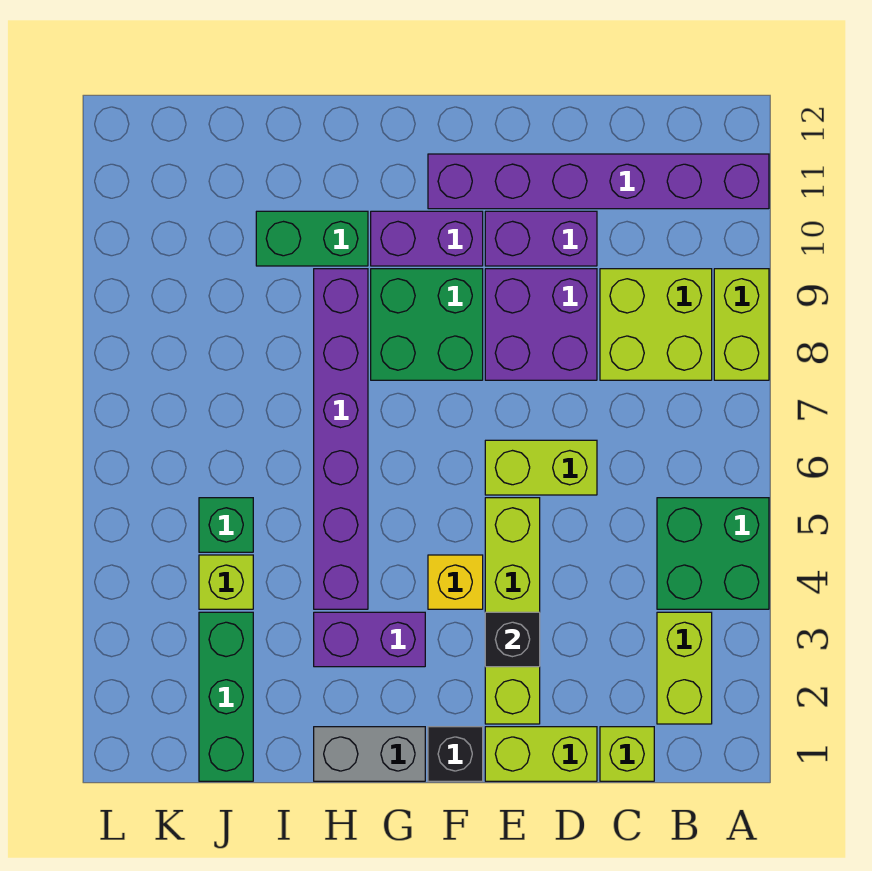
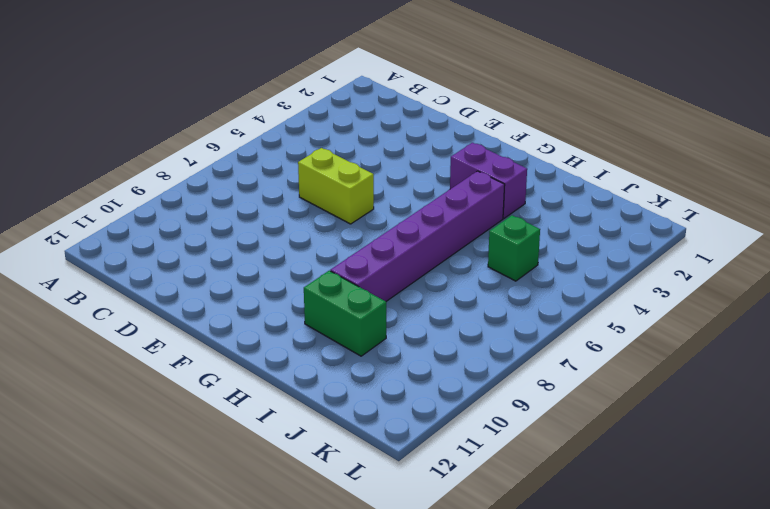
none -> green brick A4:B5 level 1
none -> lime brick A8:A9 level 1
none -> purple brick A11:F11 level 1

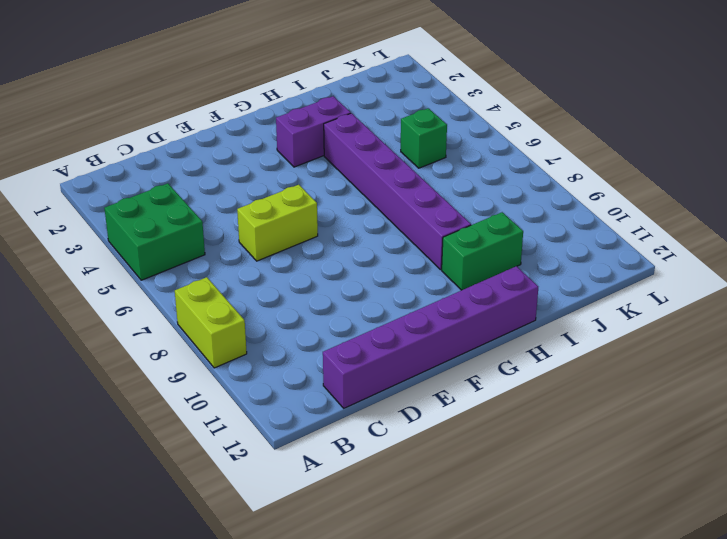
purple brick C12:H12 level 1 -> purple brick A11:F11 level 1
none -> lime brick B2:B3 level 1
none -> lime brick B8:C9 level 1
none -> lime brick C1 level 1

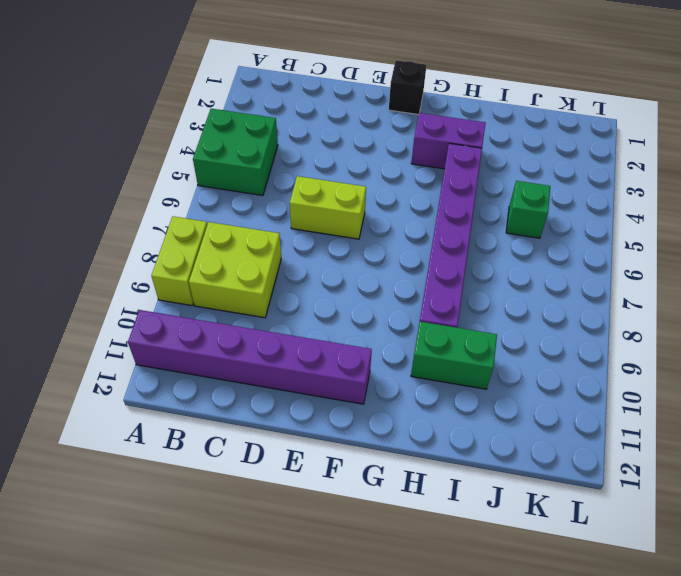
none -> lime brick B2:B3 level 1
none -> lime brick C1 level 1
none -> lime brick D1:E1 level 1

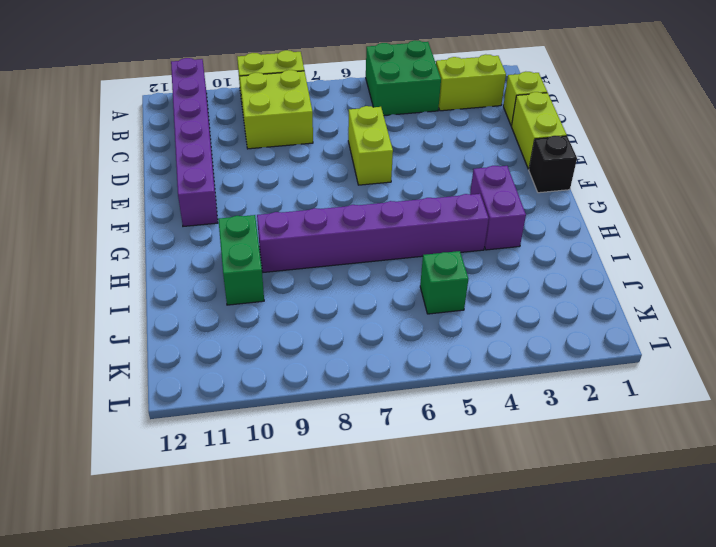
none -> purple brick D8:E9 level 1
none -> purple brick D10:E10 level 1
none -> lime brick E2:E5 level 1

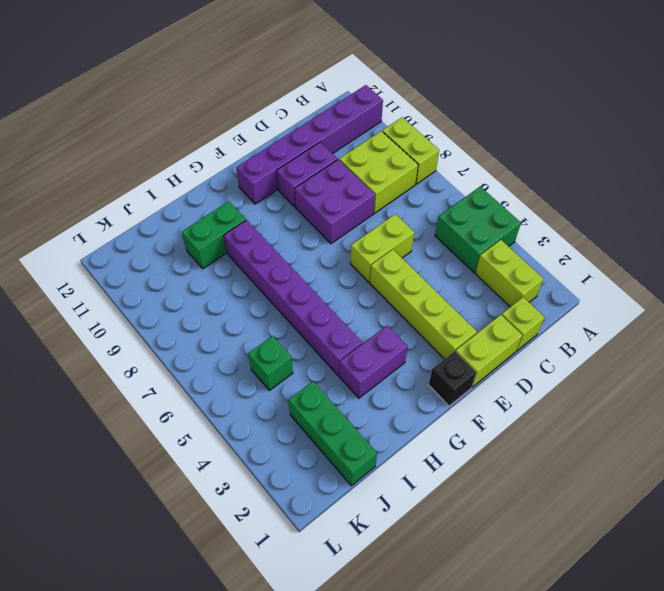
none -> yellow brick F4 level 1
none -> green brick F8:G9 level 1
none -> purple brick F10:G10 level 1

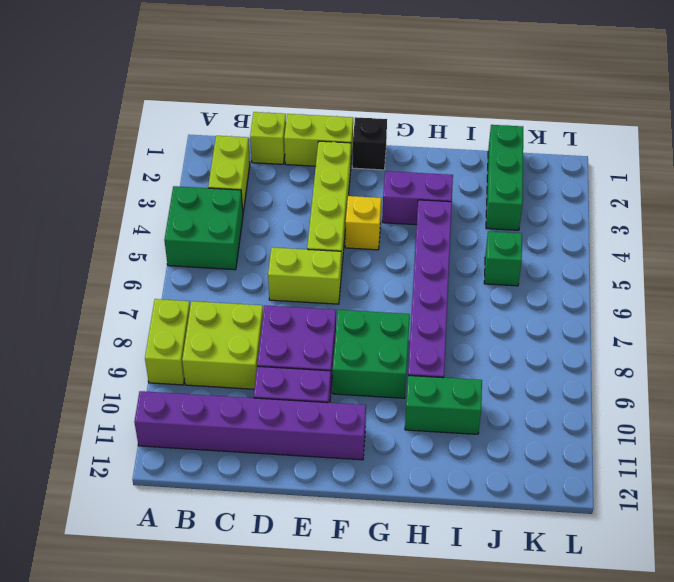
none -> purple brick F10:G10 level 1
none -> grey brick G1:H1 level 1
none -> lime brick J4 level 1

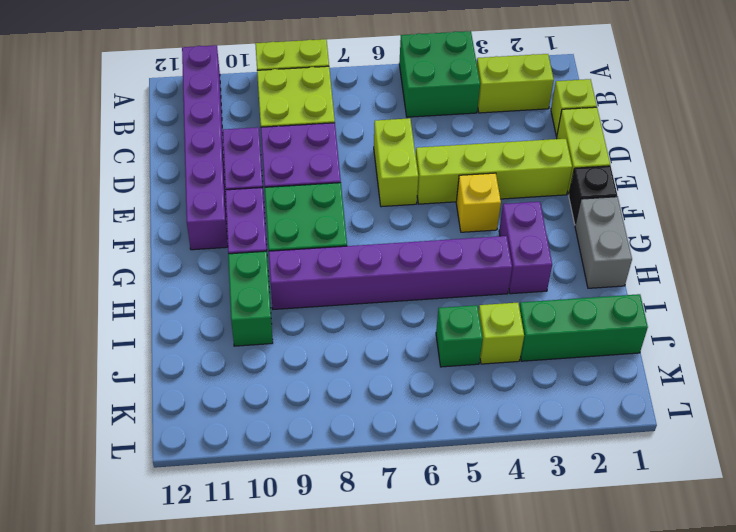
none -> black brick E3 level 2

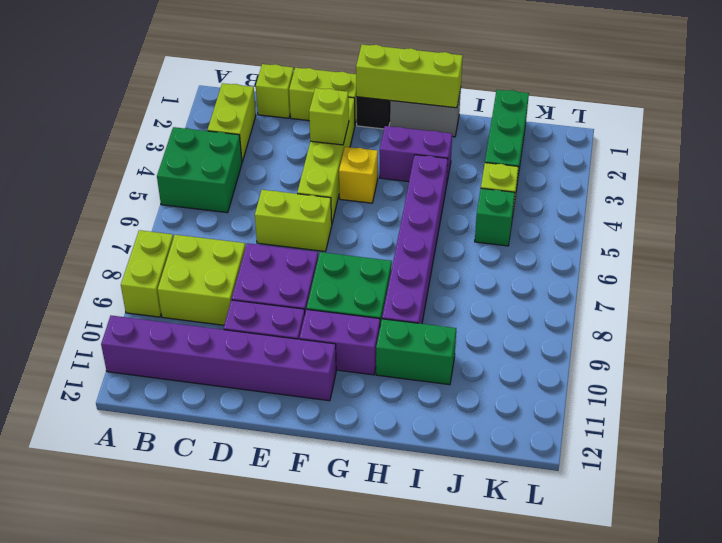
lime brick E3 level 2 -> black brick E3 level 2
lime brick F1:H1 level 2 -> none

